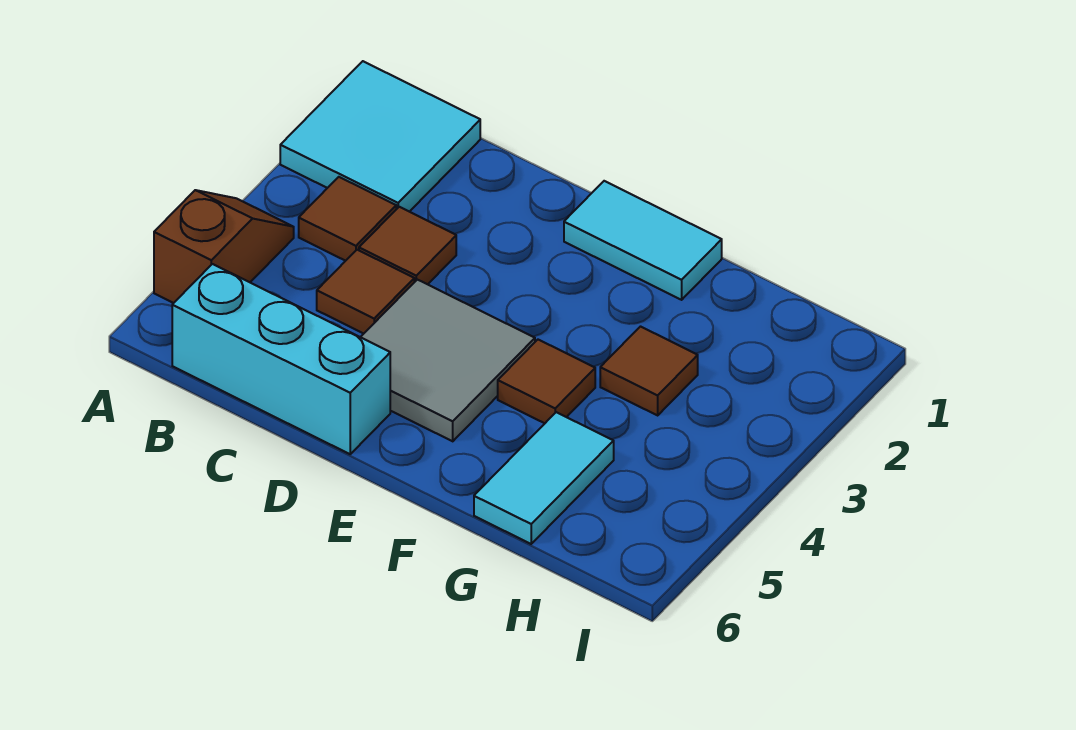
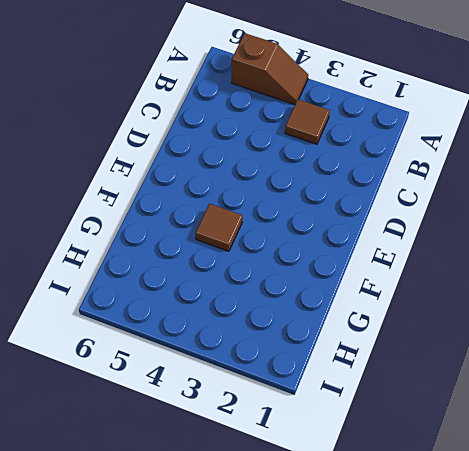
none -> cyan tile A1:B2 level 1
none -> cyan brick B6:D6 level 1

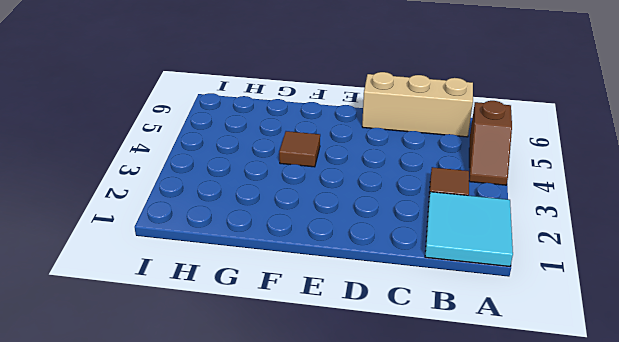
tan brick B6:D6 level 1 -> cyan brick B6:D6 level 1
none -> brown tile C3 level 1
none -> brown tile C4 level 1

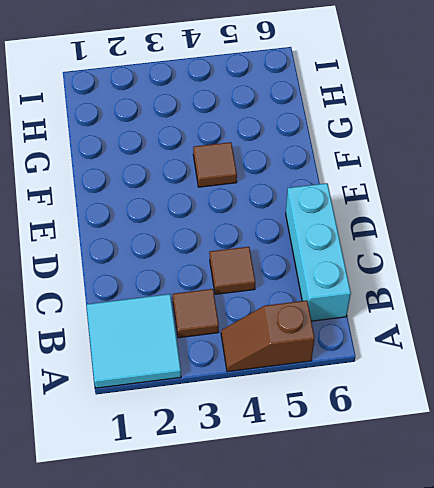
none -> brown tile C3 level 1
none -> grey tile D4:E5 level 1

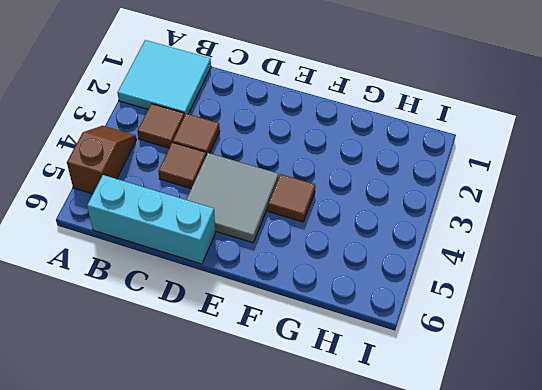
none -> cyan tile E1:F1 level 1
none -> brown tile G3 level 1

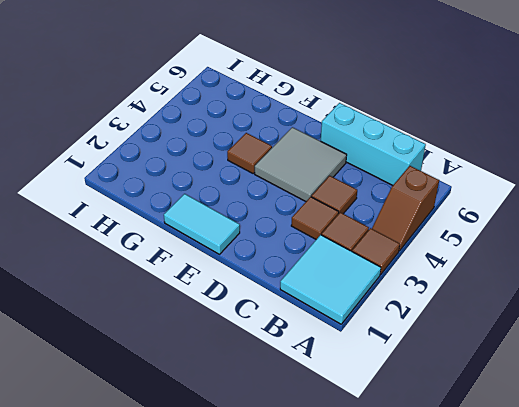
brown tile A3 level 1 -> brown tile G3 level 1
none -> cyan tile G5:G6 level 1

